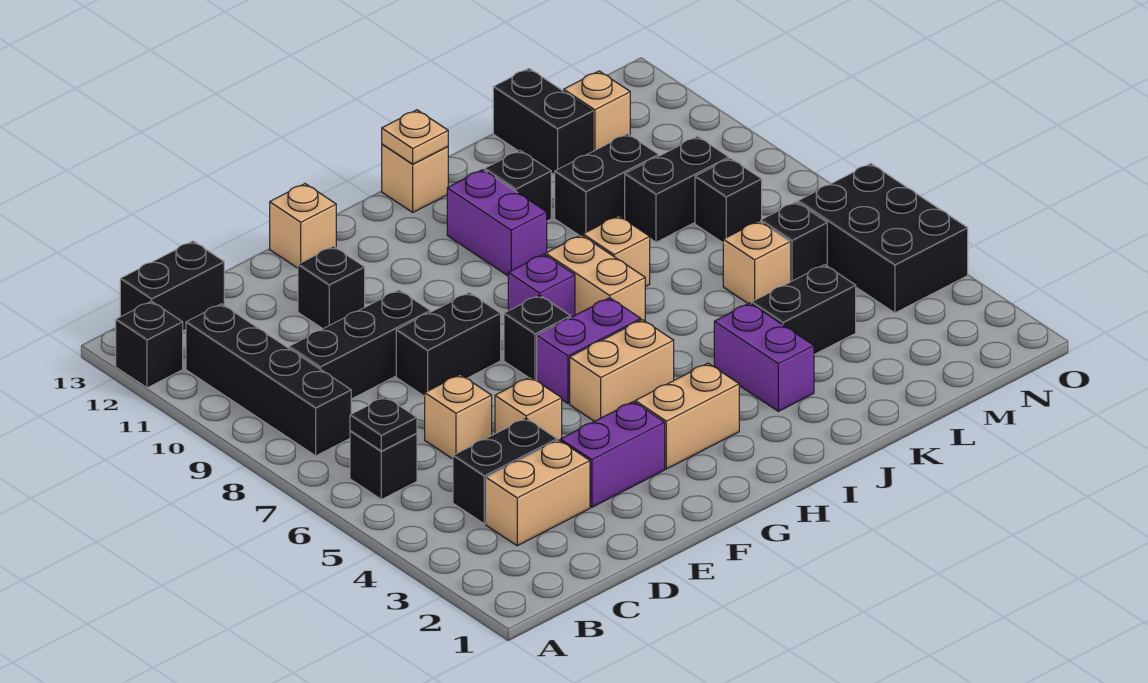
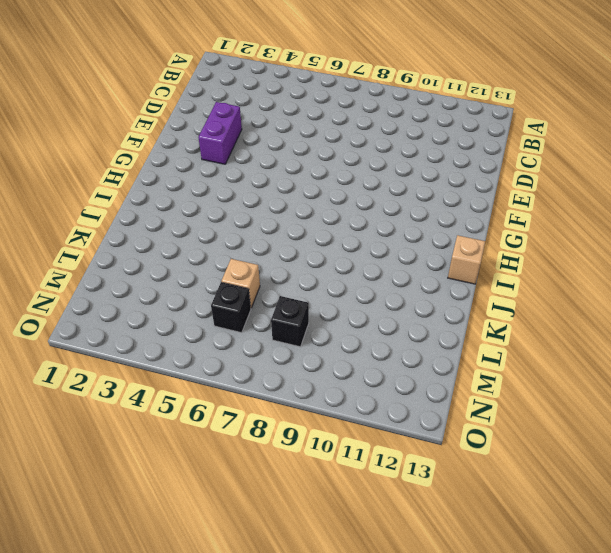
none -> black brick A12 level 1
none -> black brick B6 level 1
none -> black brick B8:B11 level 1
none -> black brick B13:C13 level 1

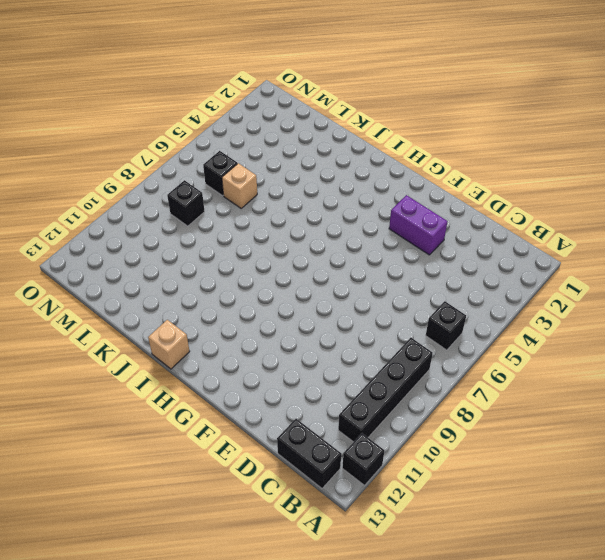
none -> tan brick C3:D3 level 1
none -> black brick C4:D4 level 1
none -> black brick C9:E9 level 1
none -> tan brick D6 level 1

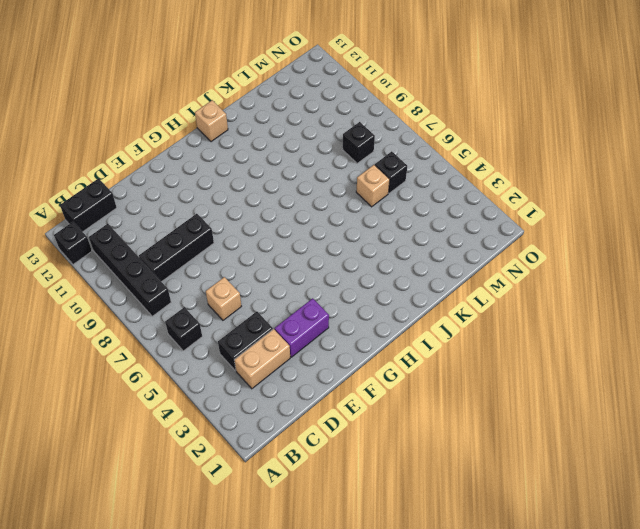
none -> tan brick E5 level 1
none -> black brick E8:F8 level 1
none -> black brick E11 level 1
none -> tan brick F13 level 1

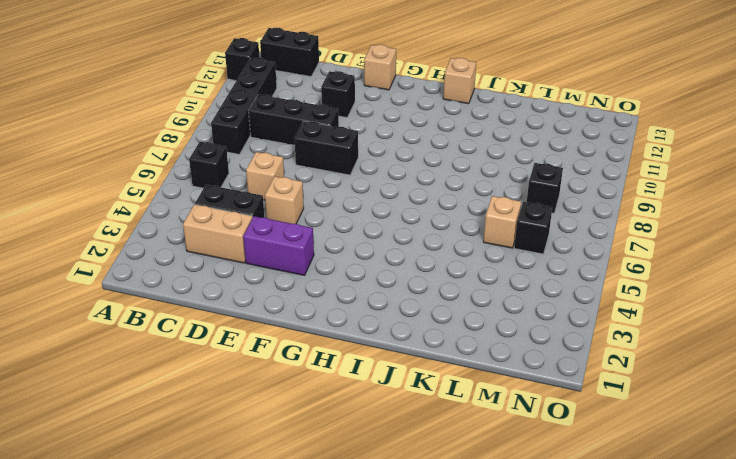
none -> tan brick G3:H3 level 1
none -> tan brick G5:H5 level 1
none -> purple brick G6:H6 level 1
none -> black brick G7 level 1

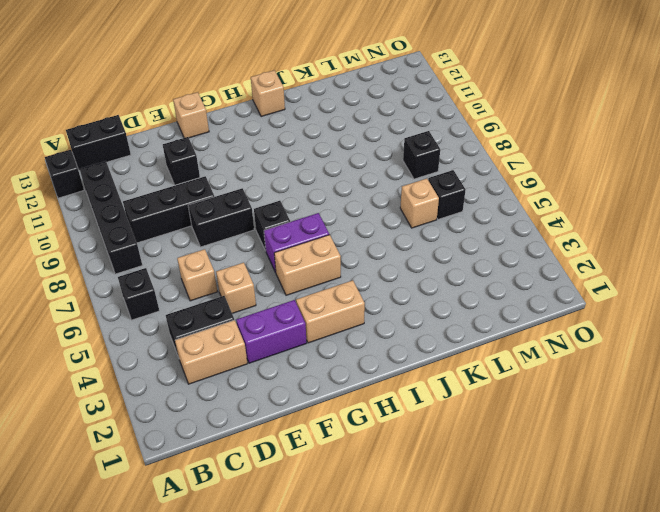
none -> purple brick H8 level 1
none -> tan brick I7:I8 level 1
none -> purple brick I10:I11 level 1
none -> purple brick J3:J4 level 1

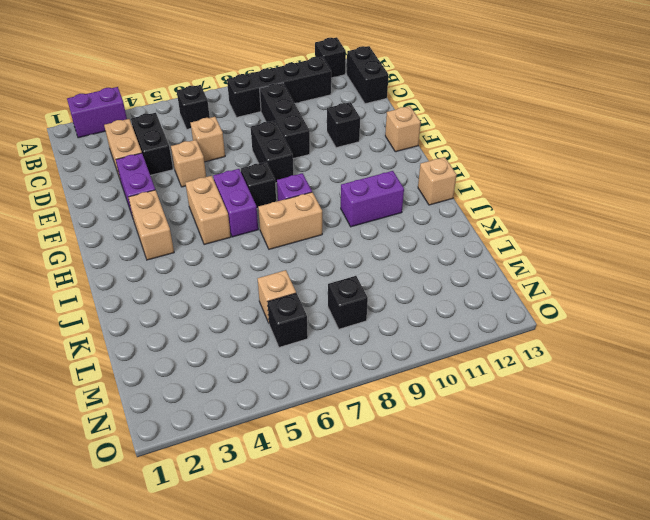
purple brick A2:A3 level 1 -> purple brick J3:J4 level 1
none -> tan brick J8 level 1
none -> black brick J11 level 1
none -> black brick K4:L4 level 1
none -> black brick K10:L10 level 1

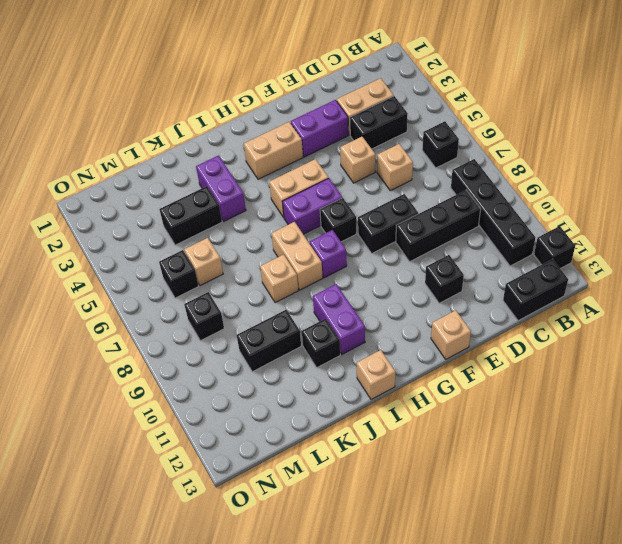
none -> black brick L9:M9 level 1
none -> black brick L12:L13 level 1
none -> tan brick M12 level 1
none -> black brick N4:O6 level 1

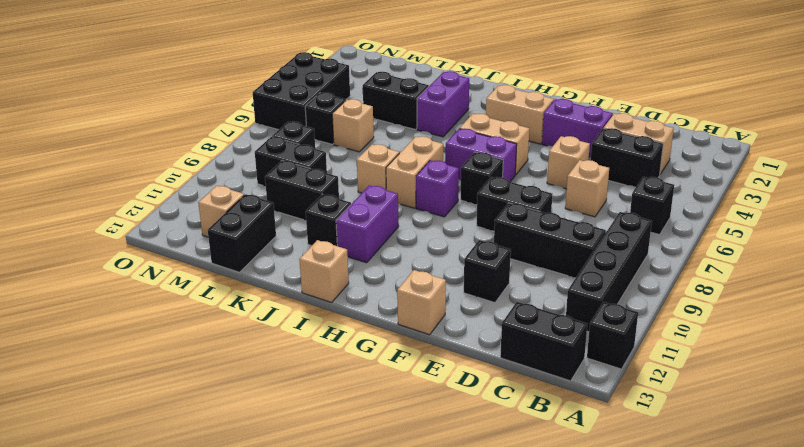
none -> black plate B6 level 2
none -> tan plate I13 level 2

